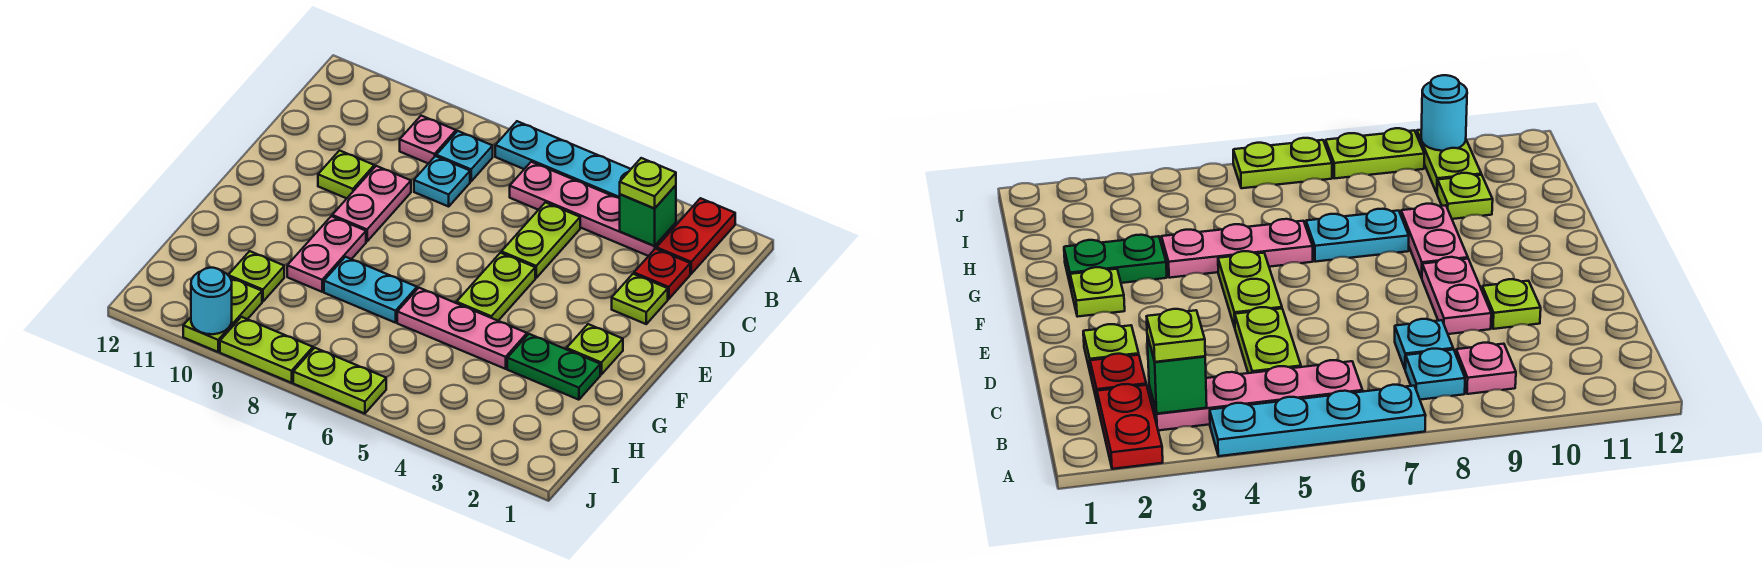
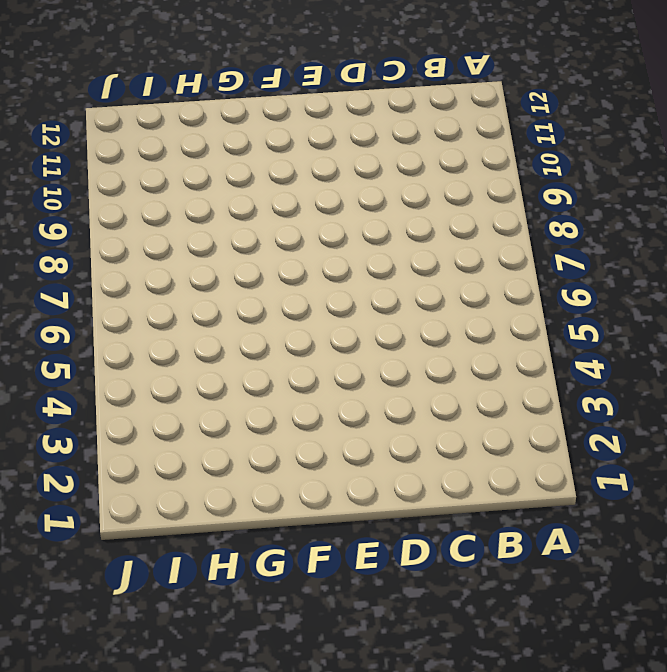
none -> red plate A2:B2 level 1
none -> cyan plate A4:A7 level 1
none -> pink plate B3:B6 level 1

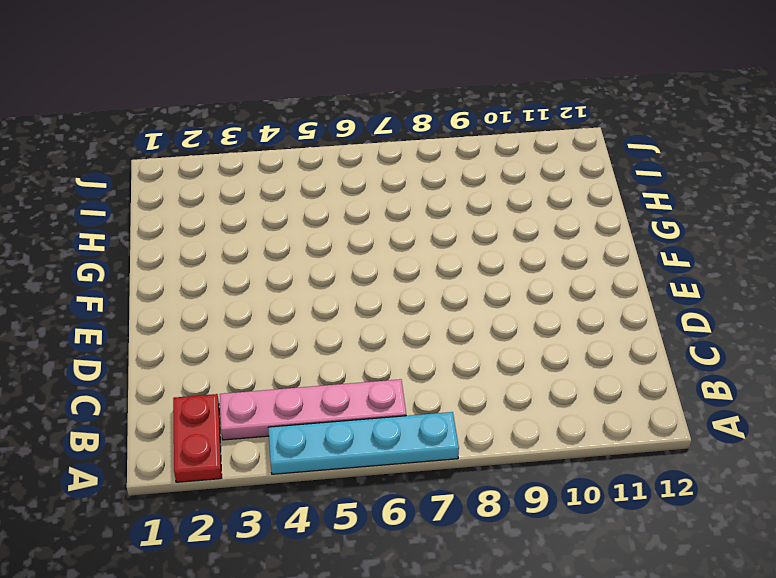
none -> cyan plate B8 level 1
none -> pink plate B9 level 1
none -> red plate C2 level 1

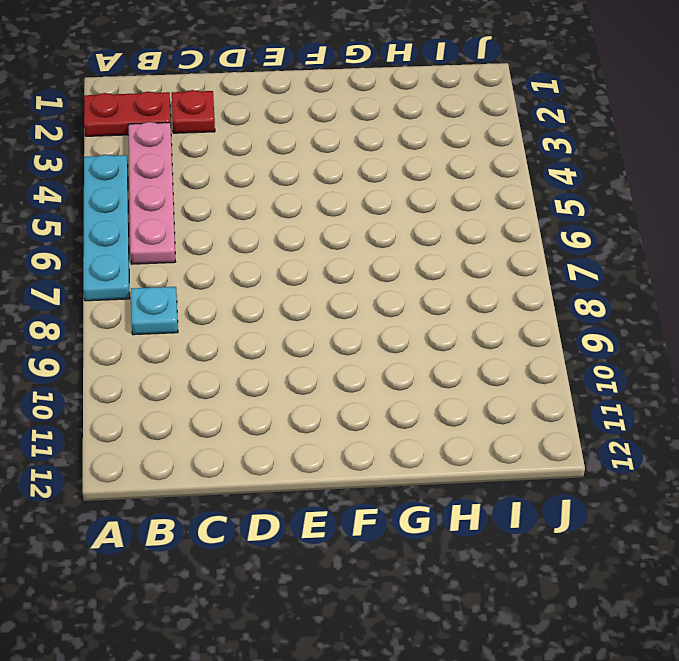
none -> pink plate B9 level 1
none -> lime plate C5:D5 level 1
none -> cyan plate C8 level 1

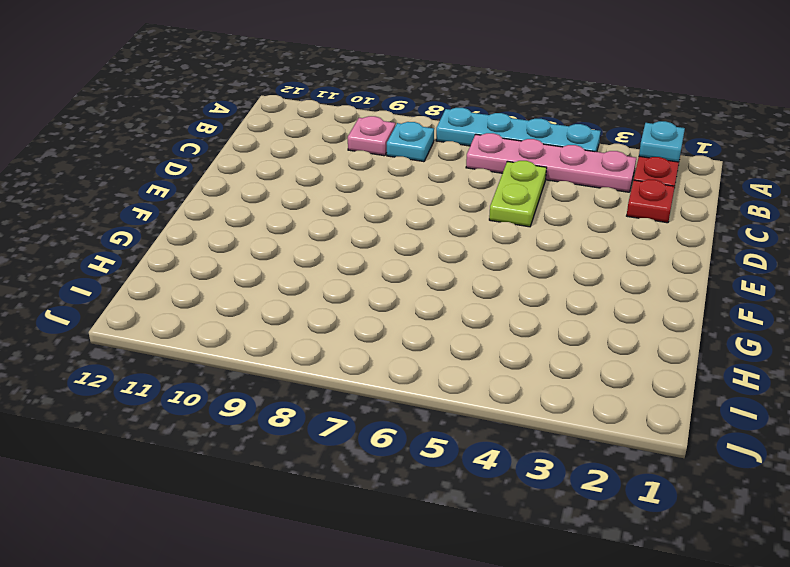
cyan plate A2 level 2 -> cyan plate C8 level 1
none -> lime plate D2 level 1
none -> pink plate D9:E9 level 1
none -> lime plate D10 level 1

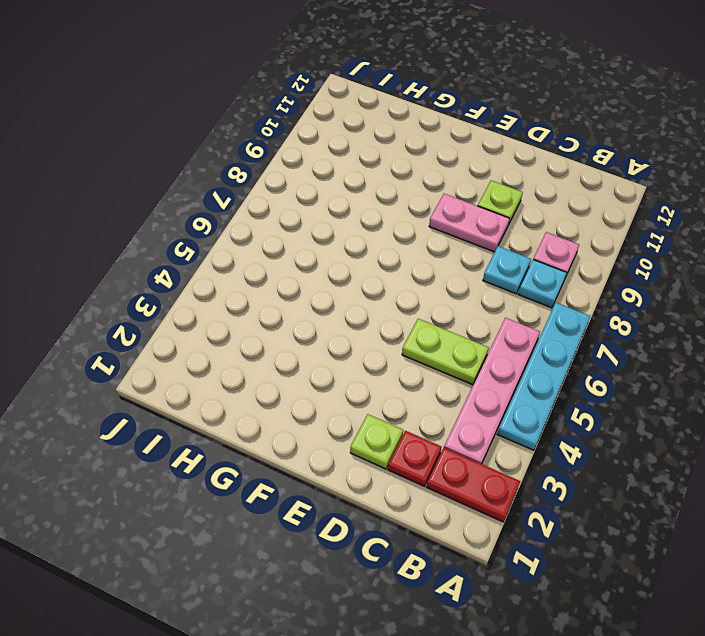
none -> lime plate E5:F5 level 1
none -> lime plate F2 level 1
none -> pink plate F9:G9 level 1

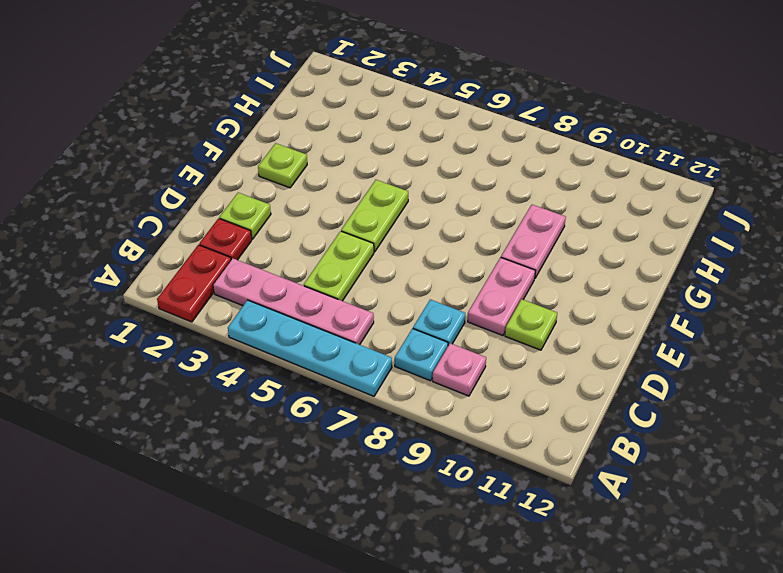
none -> green plate G2:G3 level 1
none -> pink plate G4:G6 level 1
none -> cyan plate G7:G8 level 1

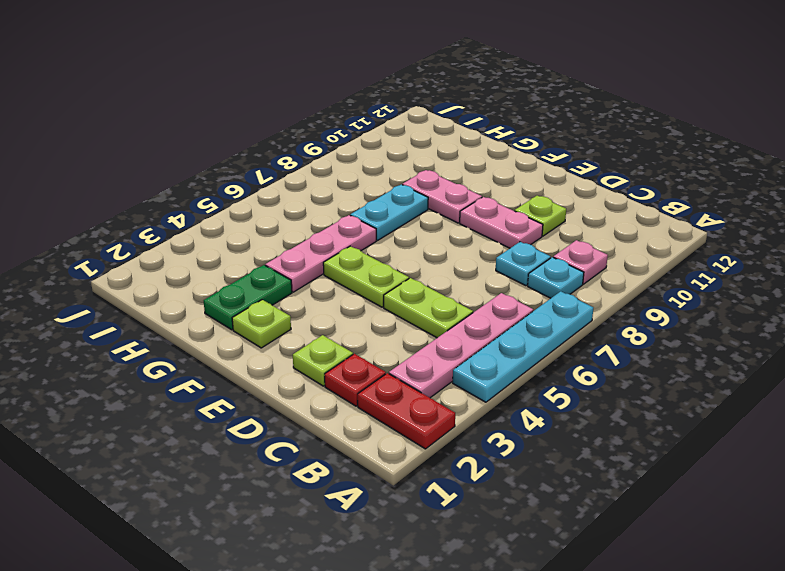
none -> lime plate H10 level 1
none -> lime plate I10:J10 level 1
none -> lime plate J6:J7 level 1

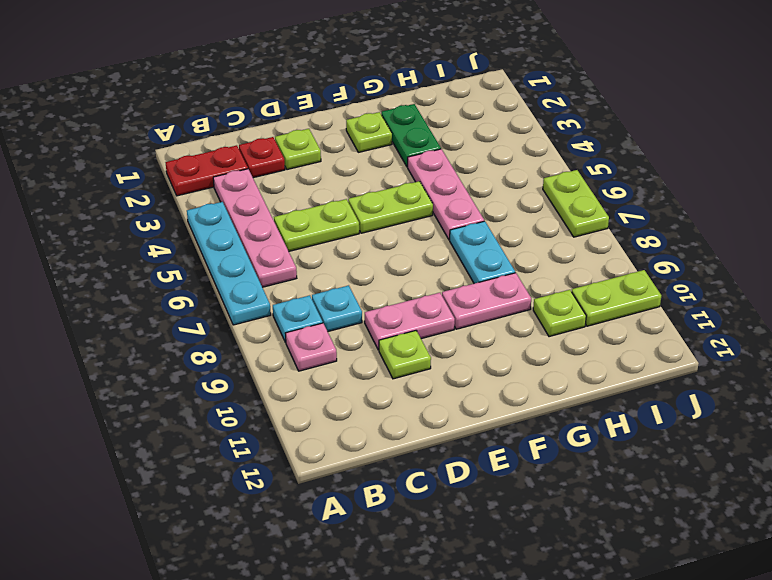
none -> lime plate J8:J9 level 1
none -> green brick B3 level 2
none -> cyan round brick J10 level 2

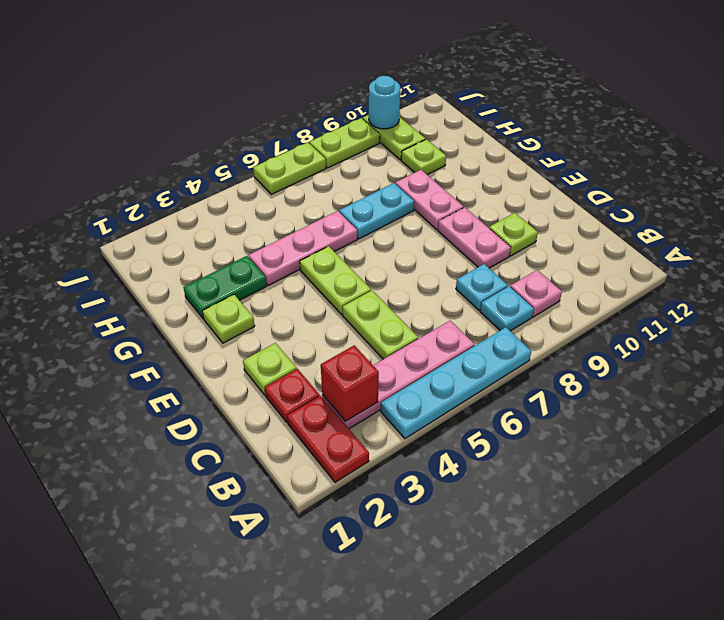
red brick B3 level 2 -> green brick B3 level 2
none -> lime plate B3 level 3

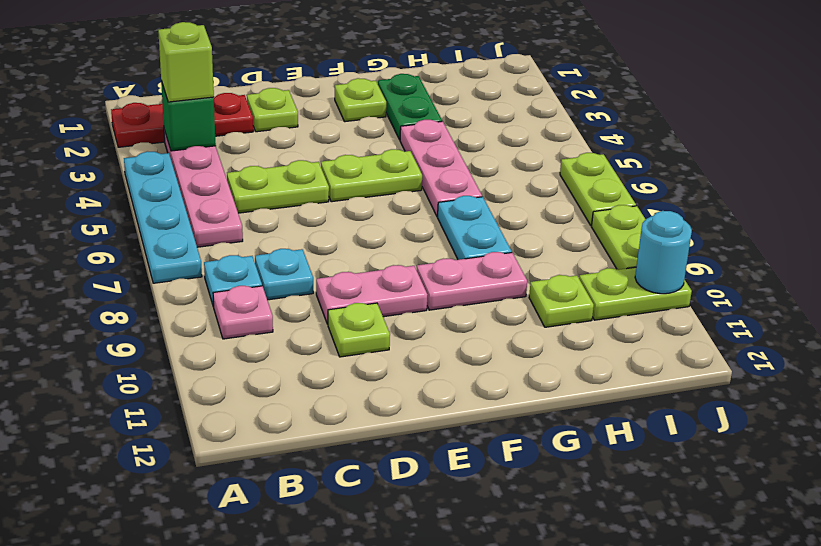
lime brick B3 level 3 -> lime plate B3 level 3

